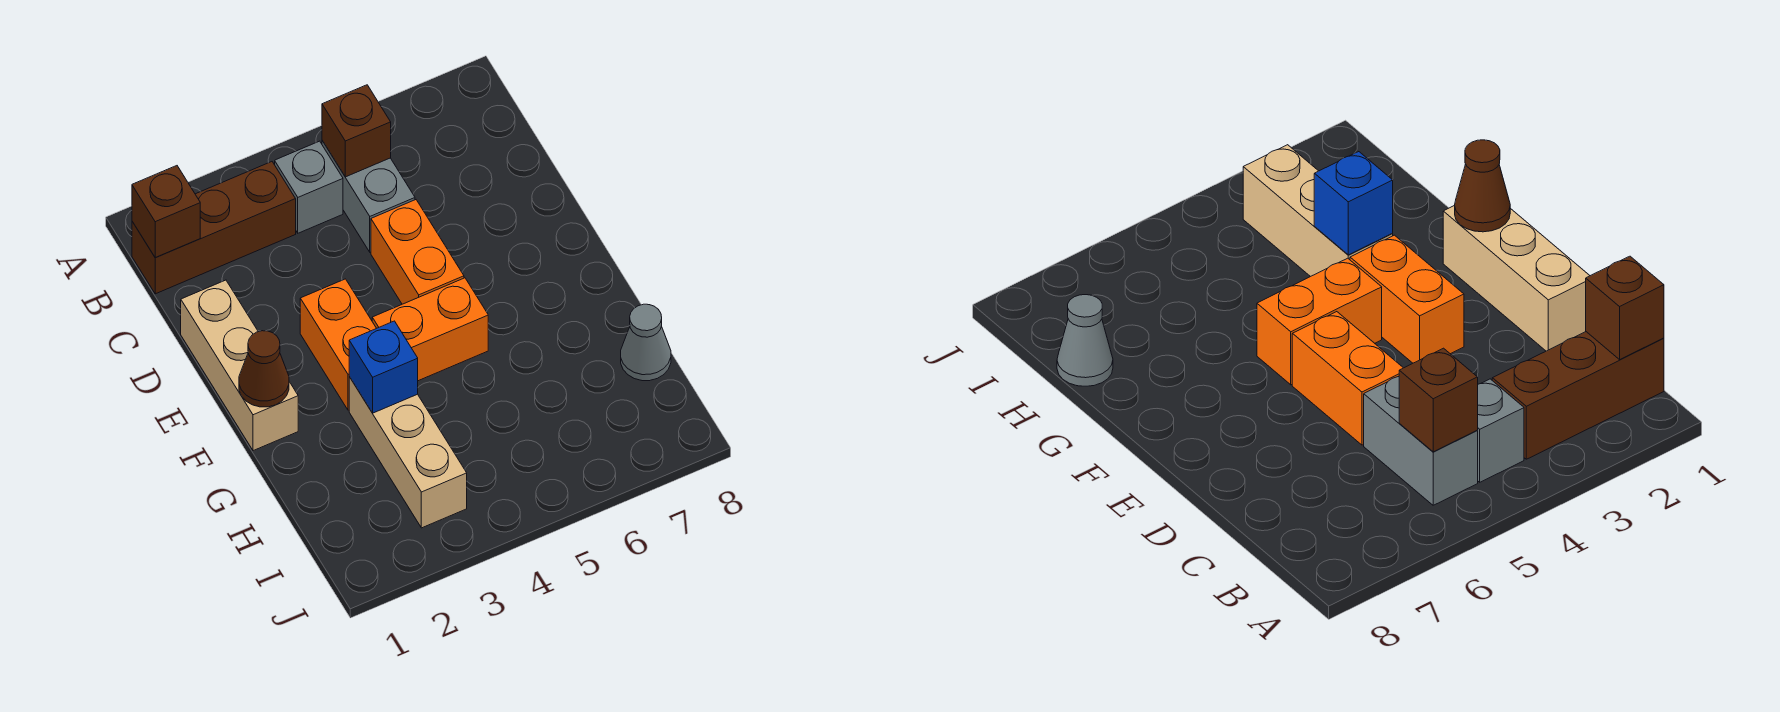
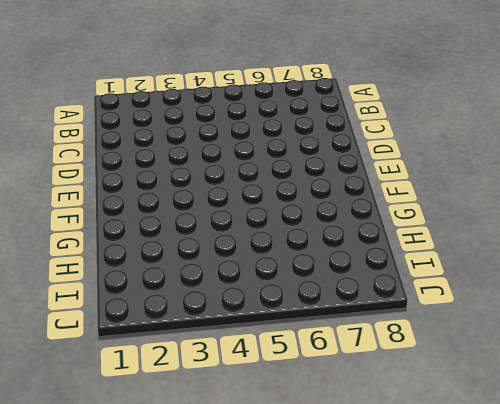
none -> brown brick B1:B3 level 1
none -> grey brick B4 level 1
none -> grey brick B5:C5 level 1

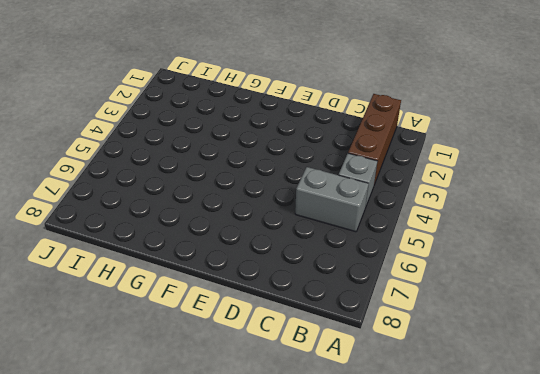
none -> tan brick D1:F1 level 1
none -> orange brick D5:E5 level 1
none -> orange brick E3:F3 level 1

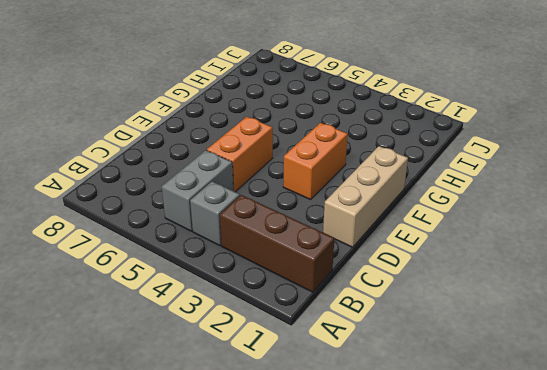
none -> orange brick F4:F5 level 1
none -> tan brick G3:I3 level 1
none -> grey cone H8 level 1

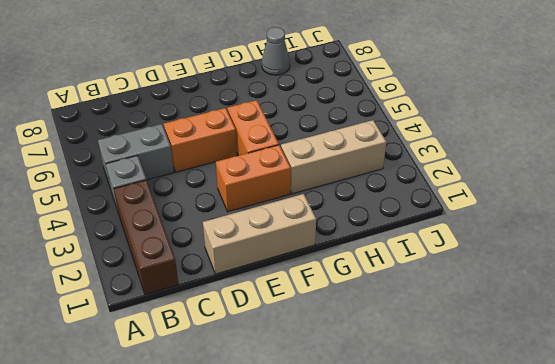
none -> brown brick B1 level 2
none -> brown brick B5 level 2
none -> brown cone F1 level 2

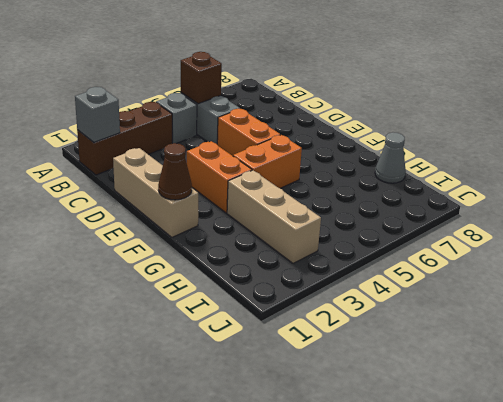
grey brick B1 level 2 -> brown brick B1 level 2
none -> blue brick G3 level 2

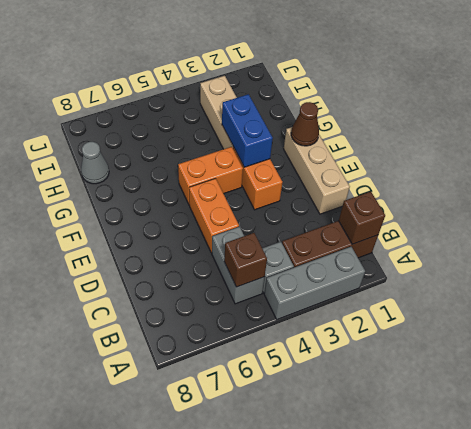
grey brick A2:A4 level 1 -> none
blue brick F3:G3 level 2 -> blue brick G3 level 2

